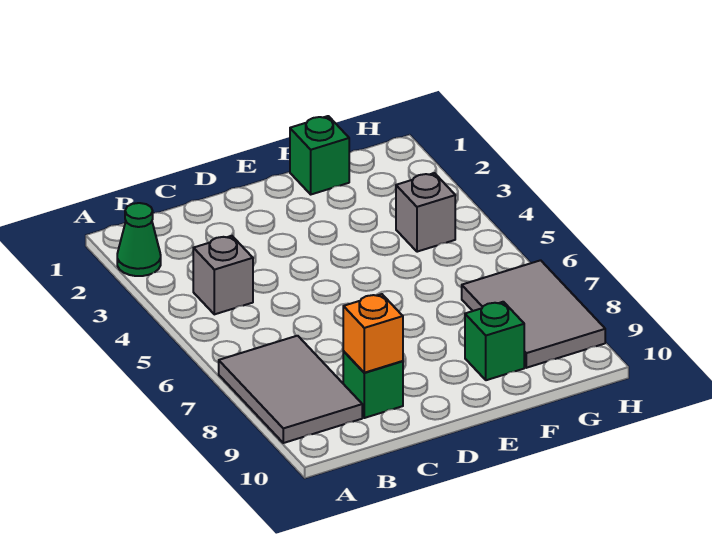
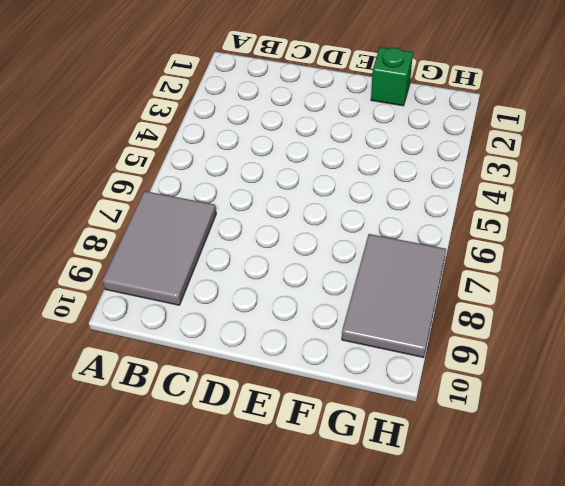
none -> green cone A2 level 1
none -> grey brick B4 level 1

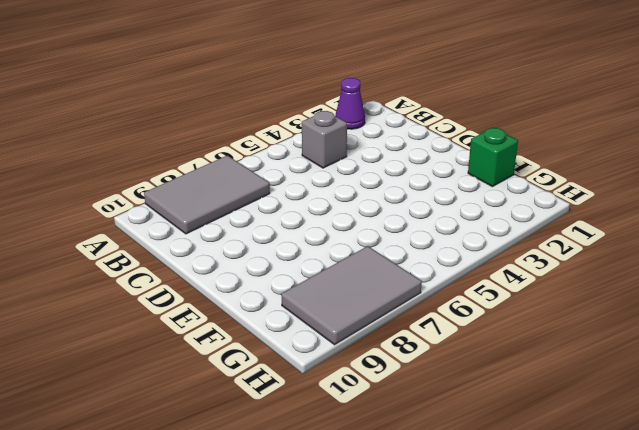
purple cone A2 level 1 -> green cone A2 level 1
none -> green brick C9 level 1
none -> green brick F9 level 1

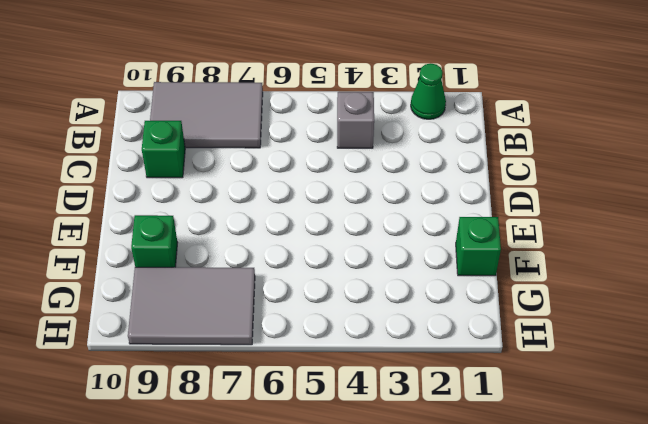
none -> grey brick G4 level 1
none -> orange brick C9 level 2

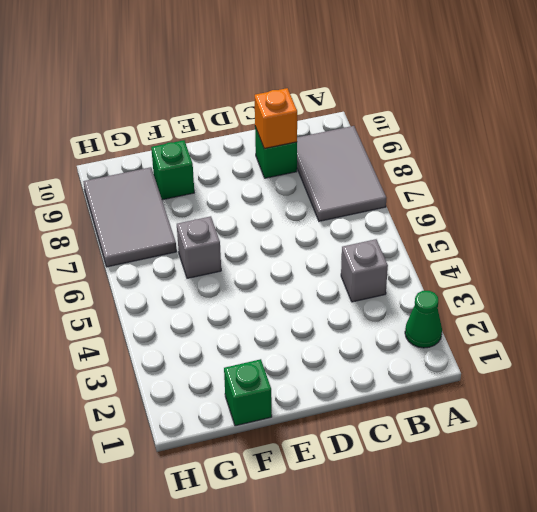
grey brick F6 level 1 -> grey brick G4 level 1

